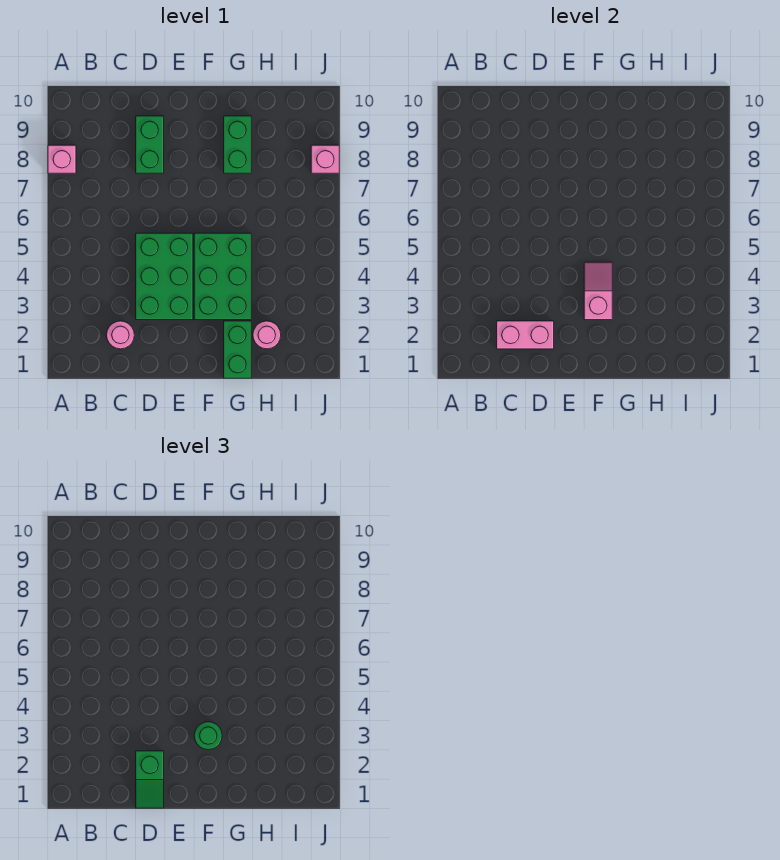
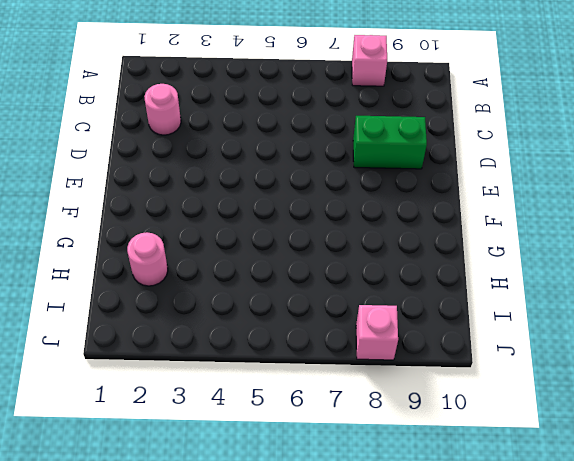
none -> green brick D3:E5 level 1
none -> green brick F3:G5 level 1
none -> green brick G1:G2 level 1

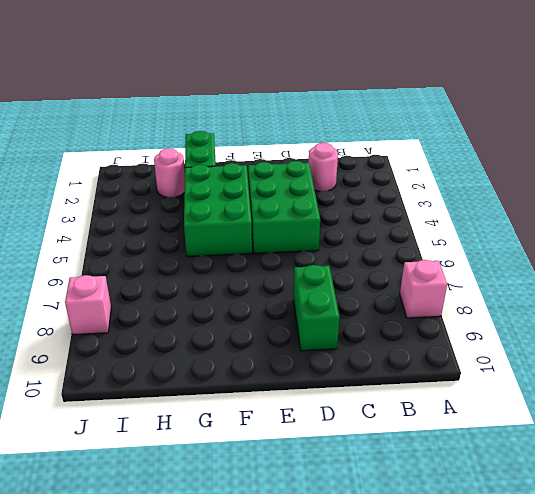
none -> green brick G8:G9 level 1
none -> pink brick C2:D2 level 2
none -> pink slope F3:F4 level 2 top 3

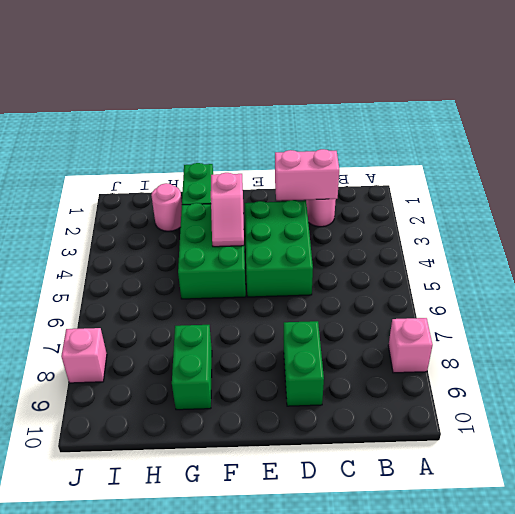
none -> green slope D1:D2 level 3 top 2
none -> green round brick F3 level 3

